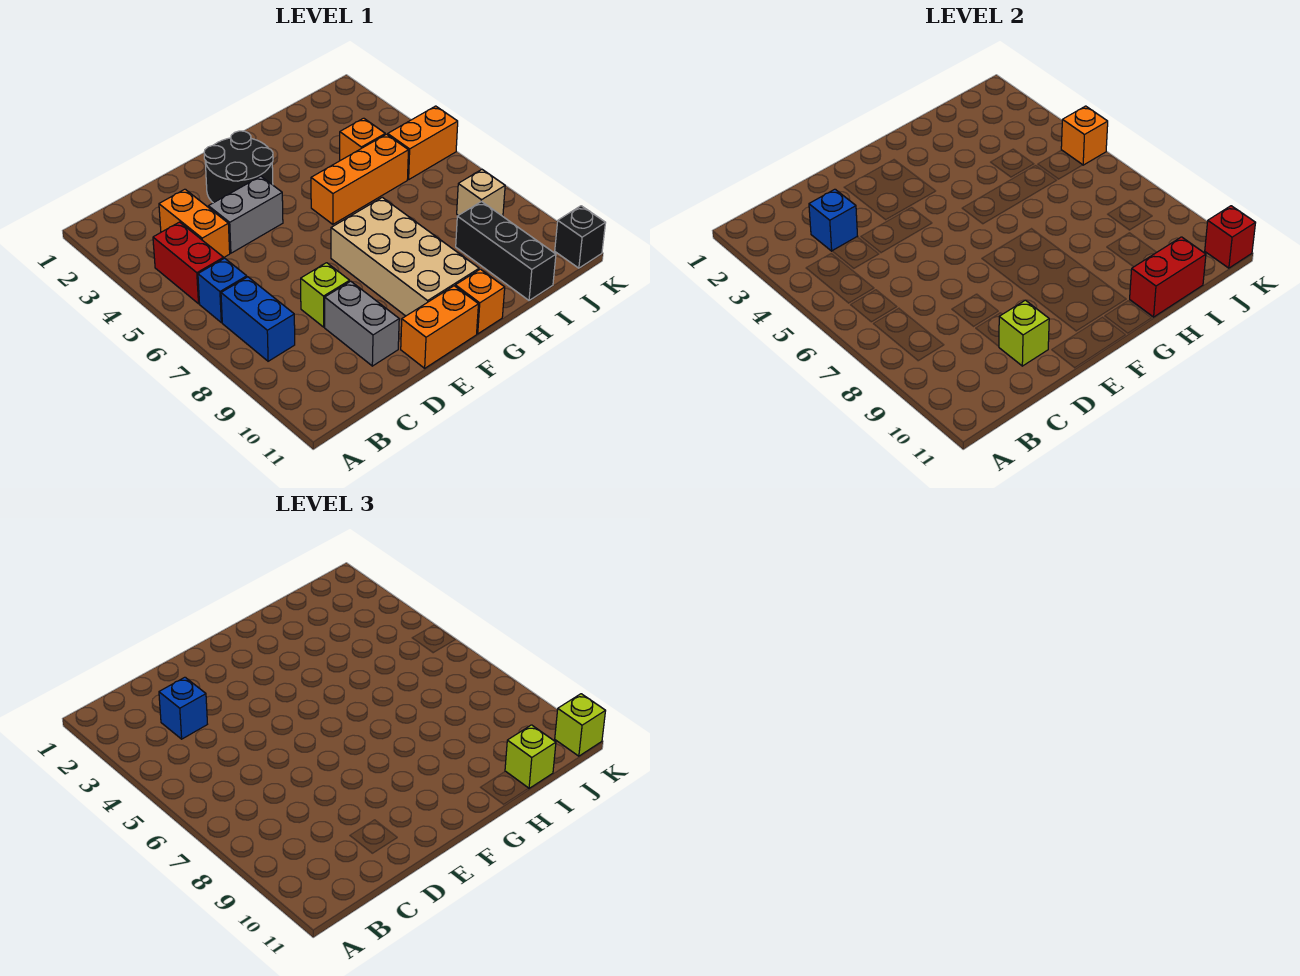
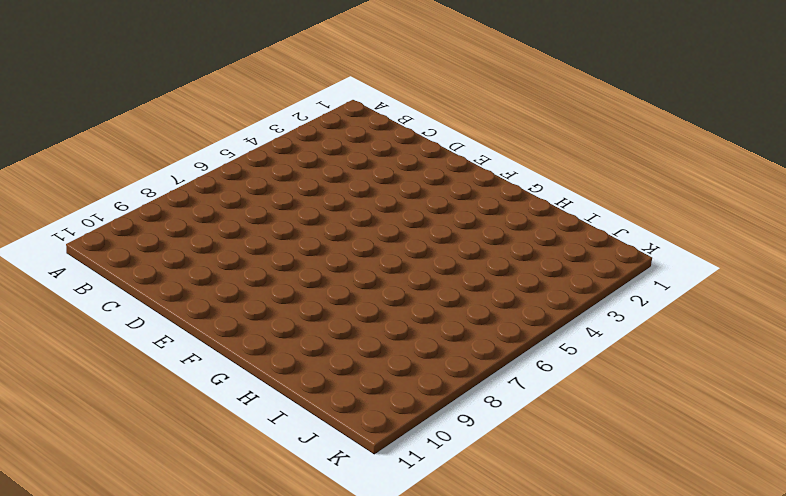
none -> red brick B4:B5 level 1
none -> blue brick B6 level 1
none -> blue brick B7:B8 level 1

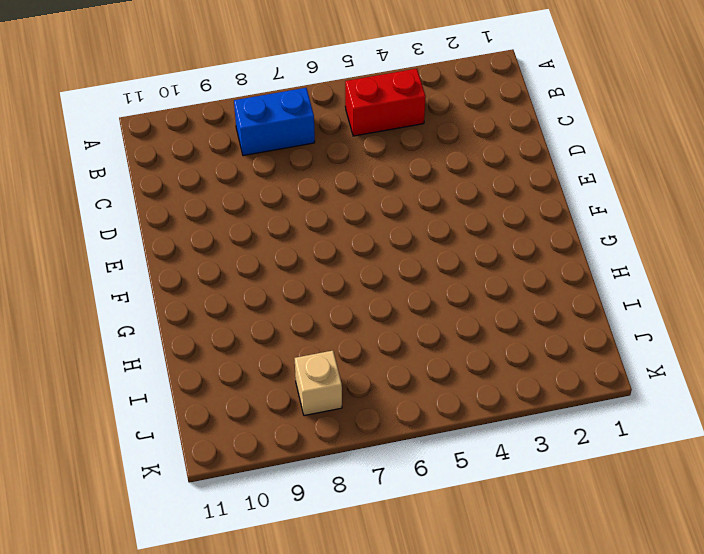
none -> blue brick B6 level 1
none -> orange brick C3:C4 level 1
none -> grey brick D4:E4 level 1

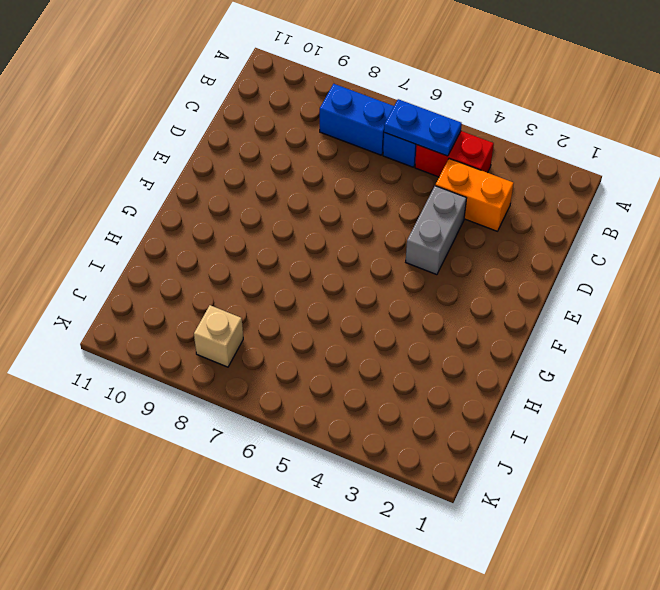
blue plate B5:B6 level 2 -> none
none -> lime brick D8 level 1
none -> grey brick D9:D10 level 1
none -> black round brick E2:F3 level 1

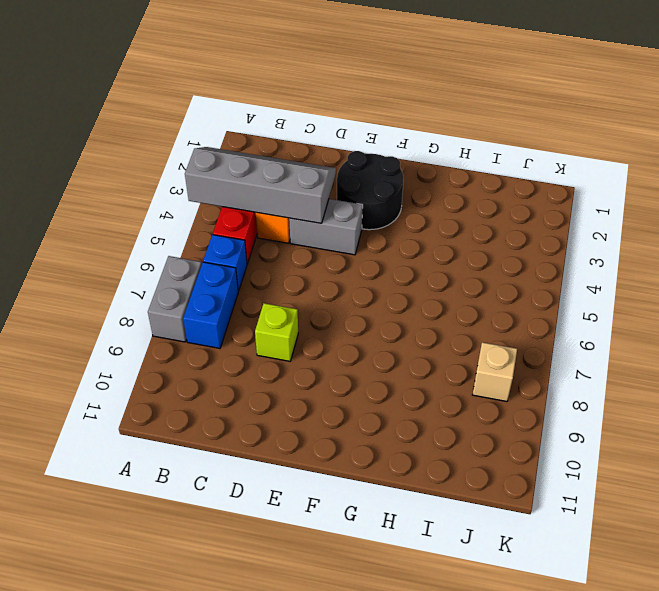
grey slope A3:D4 level 2 top 4 -> blue brick C3 level 2
grey brick A7:A8 level 1 -> grey brick D9:D10 level 1
none -> orange brick E11:F11 level 1
none -> tan brick F7:G10 level 1
none -> orange brick G5:I5 level 1

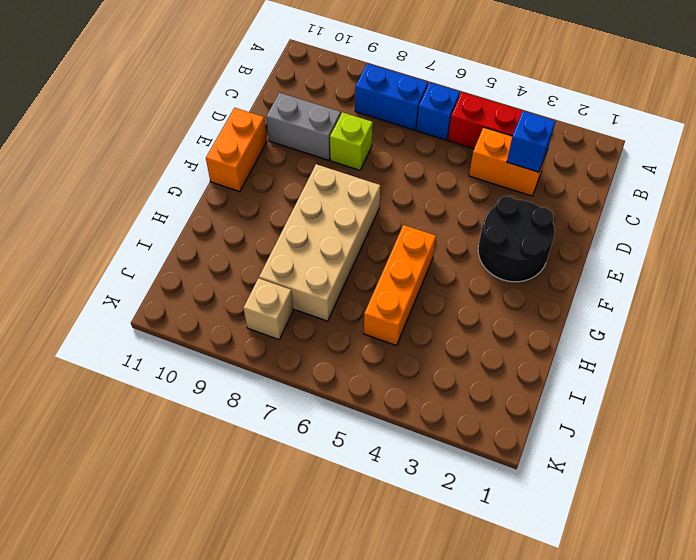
tan brick F7:I8 level 1 -> tan brick F7:G10 level 1
none -> grey brick D4:E4 level 1
none -> orange brick G11 level 1
none -> orange brick I4 level 1

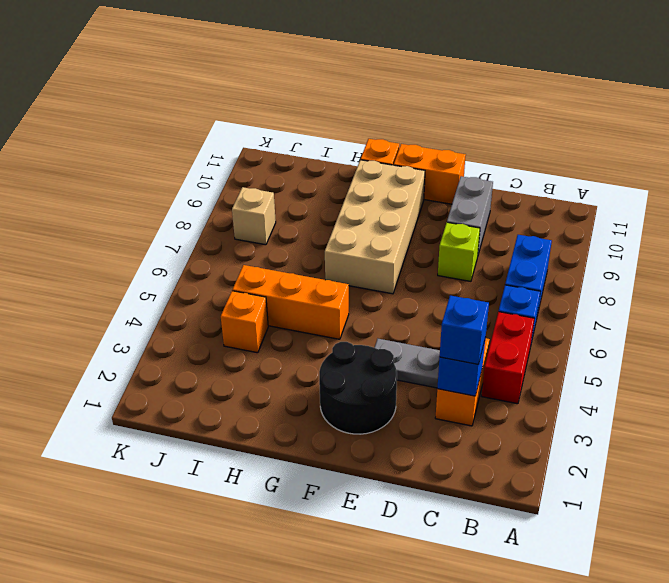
grey plate D4:E4 level 1 -> grey brick D4:E4 level 1
none -> black brick I9:I11 level 1
none -> orange brick J5:K5 level 1
none -> black brick K11 level 1

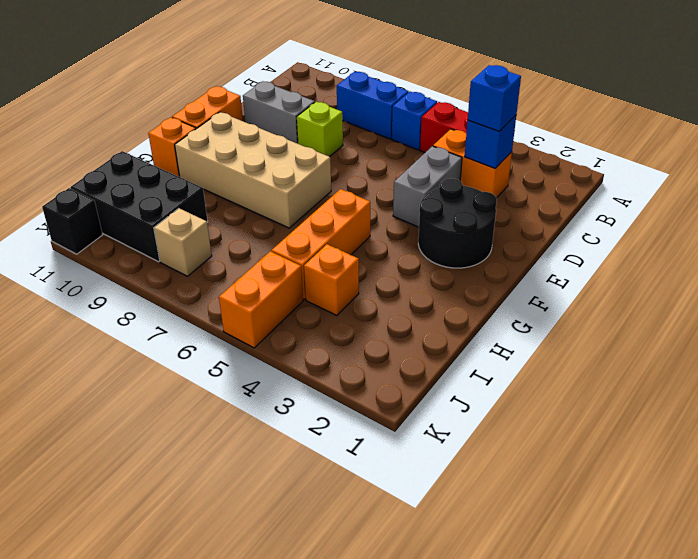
black brick I9:J11 level 1 -> black brick I9:I11 level 1
none -> lime brick D10 level 2
none -> red brick H11:I11 level 2
none -> orange brick K5 level 2

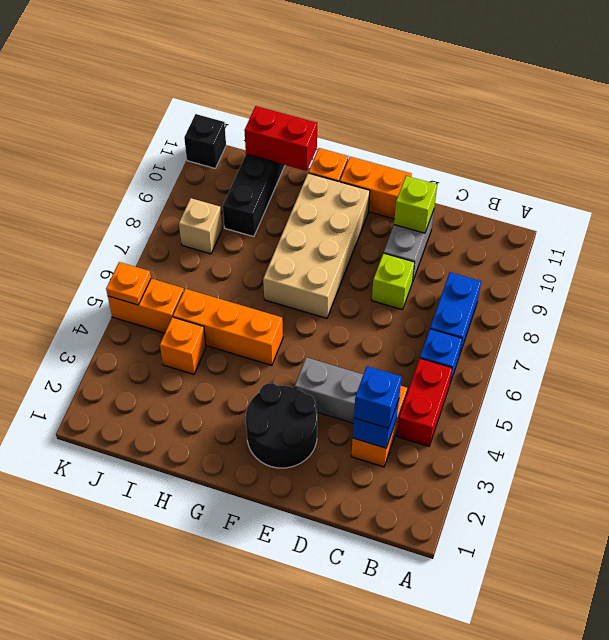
orange plate K5 level 2 -> orange brick K5 level 2
none -> red brick K11 level 2
none -> lime brick I11 level 3
none -> lime brick K11 level 3

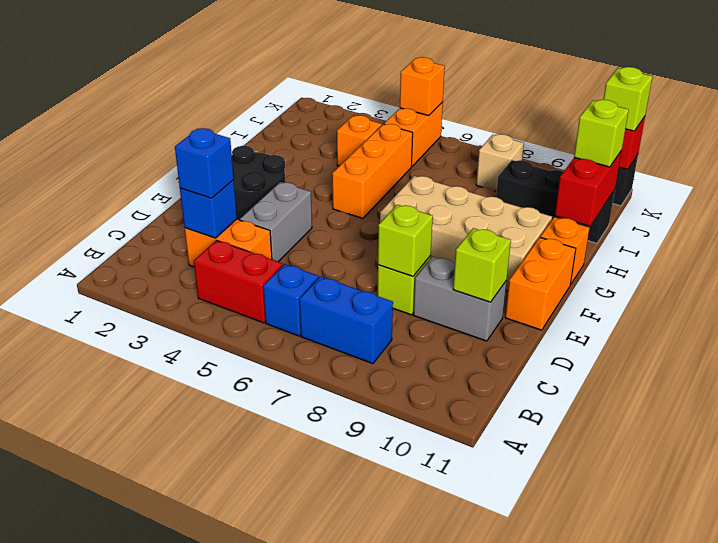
lime brick D8 level 2 -> none

